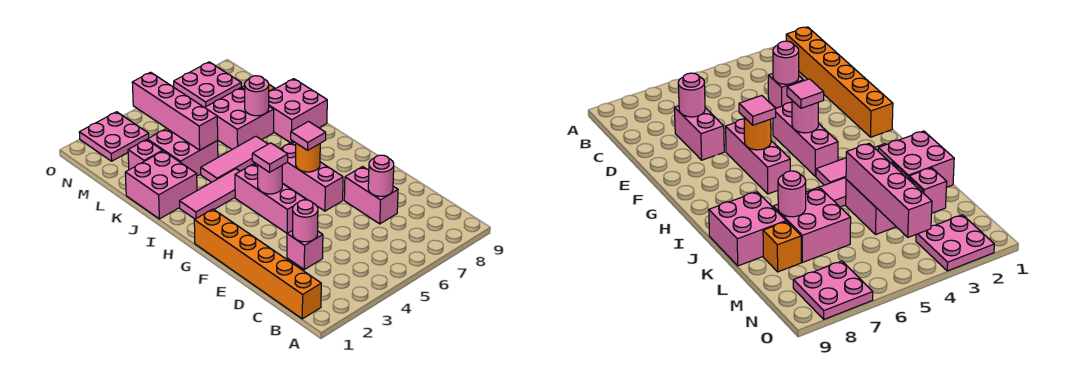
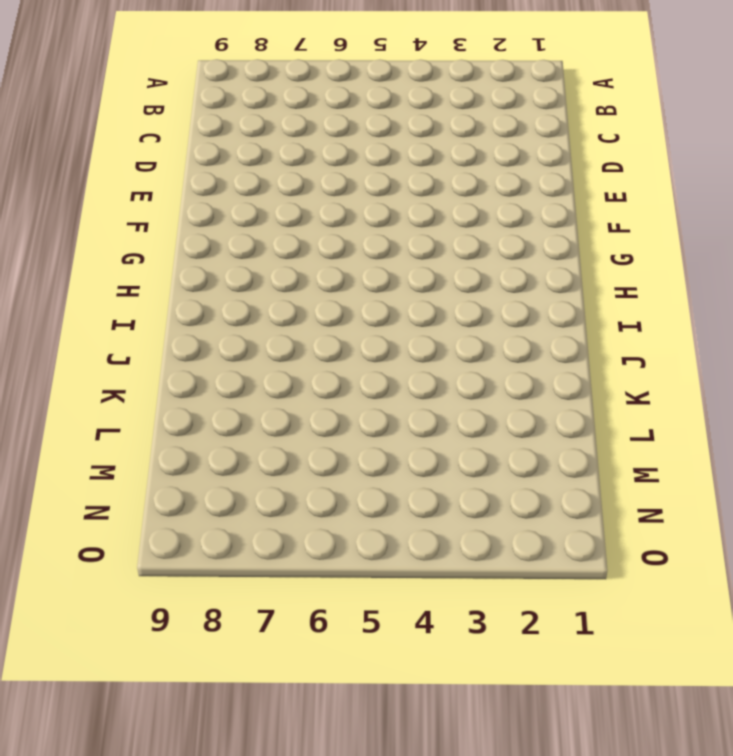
none -> orange brick B1:G1 level 1
none -> pink brick D3 level 1
none -> pink brick D7:E7 level 1

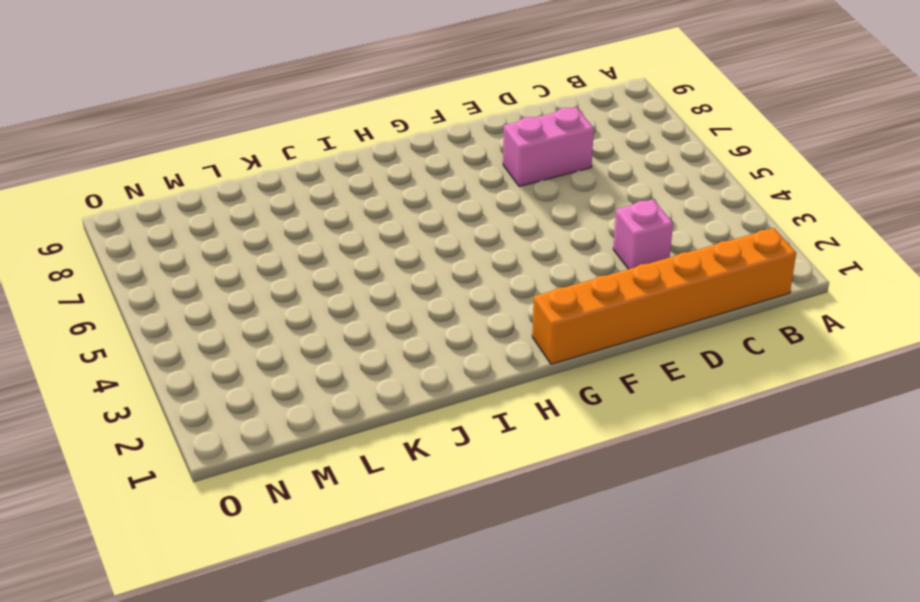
none -> pink brick F4:H4 level 1
none -> pink brick F6:H6 level 1
none -> pink tile I2:I4 level 1

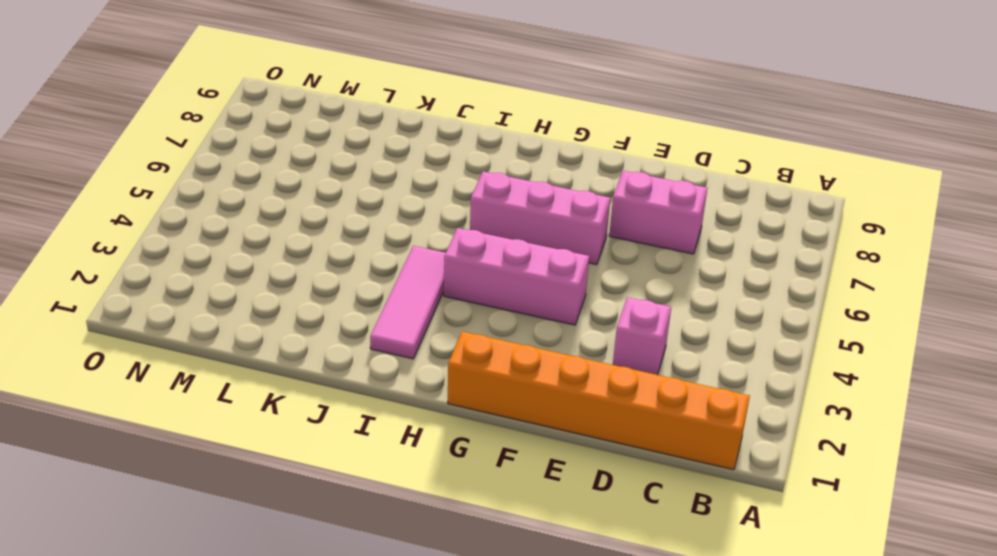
none -> pink brick J1:K2 level 1
none -> pink tile J4:J6 level 1
none -> pink brick J8:K9 level 1

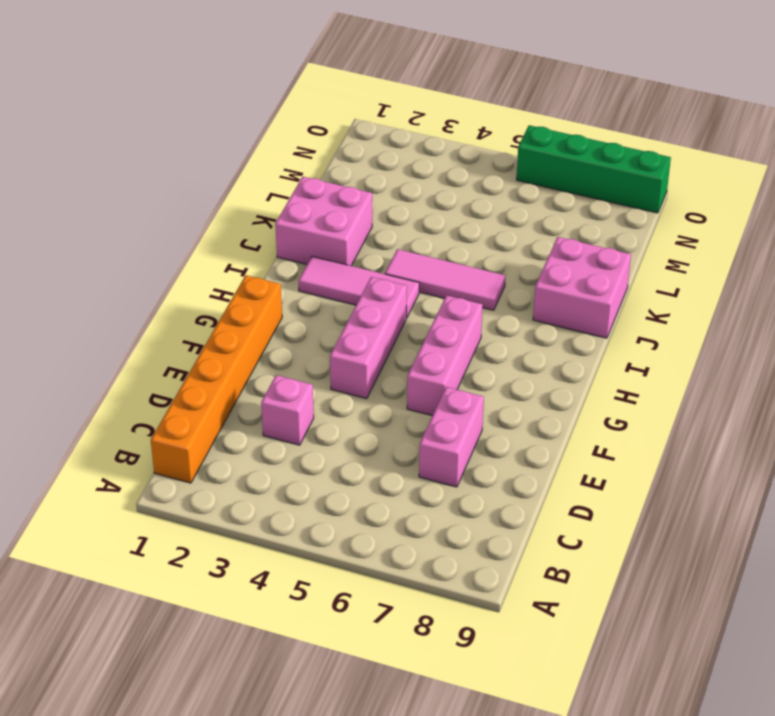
green brick O6:O9 level 1 -> pink plate N7:O8 level 1
none -> pink brick K3:L4 level 1
none -> pink brick K6:L7 level 1
none -> pink brick L2 level 1

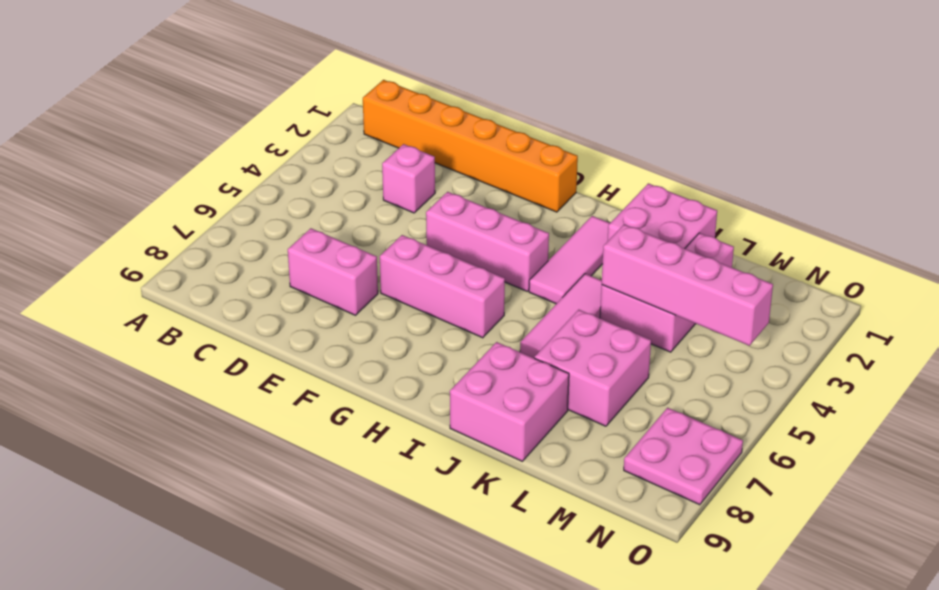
none -> orange brick L8 level 1
none -> pink plate N2:O3 level 1
none -> pink round brick D3 level 2

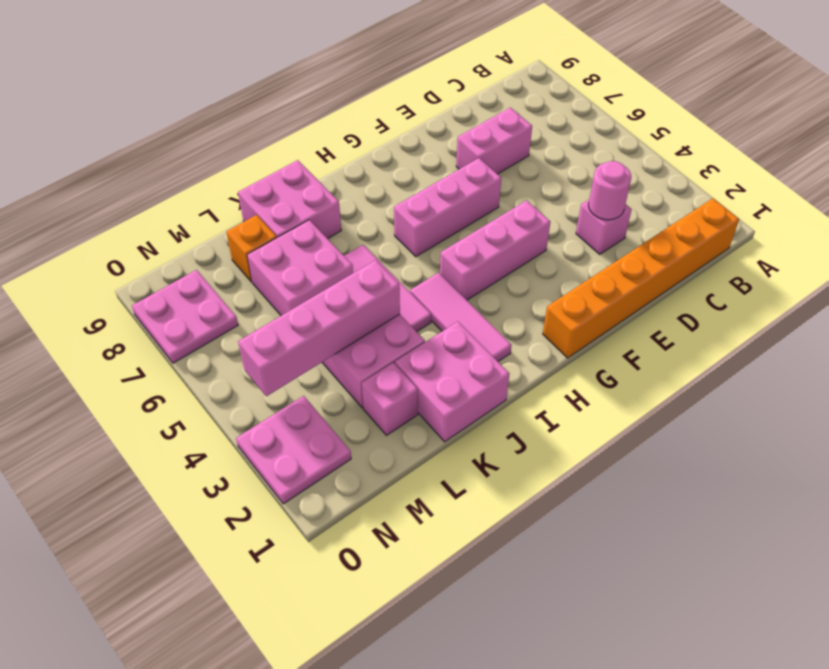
none -> pink round brick D7 level 2
none -> pink round brick G4 level 2
none -> orange round brick G6 level 2

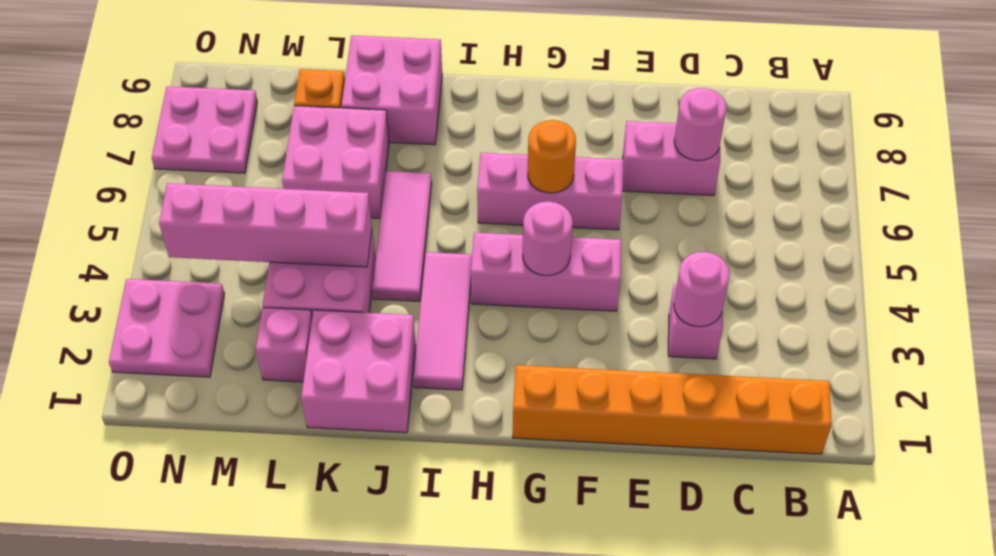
none -> pink round brick K7 level 2
none -> pink tile G4 level 3
none -> pink tile G6 level 3

